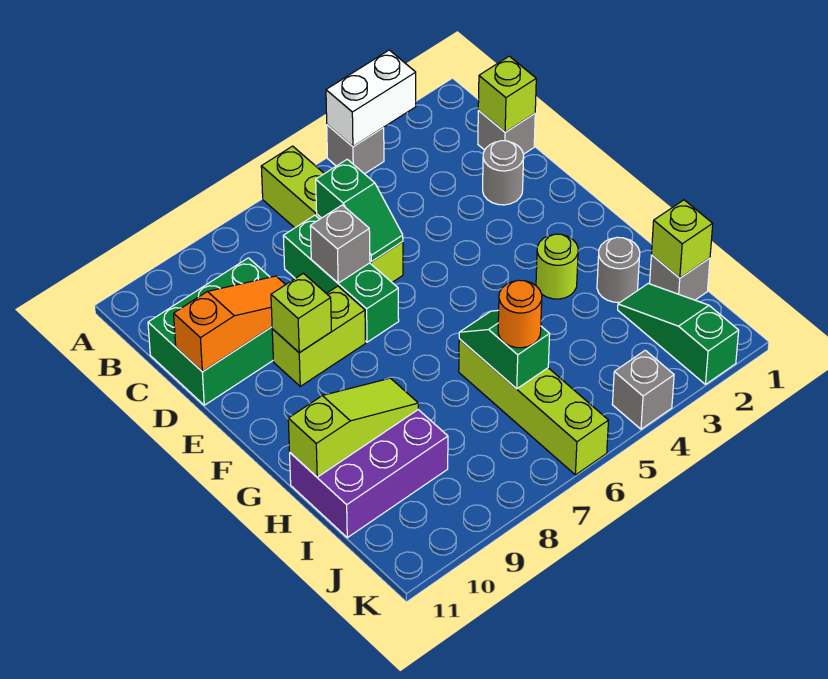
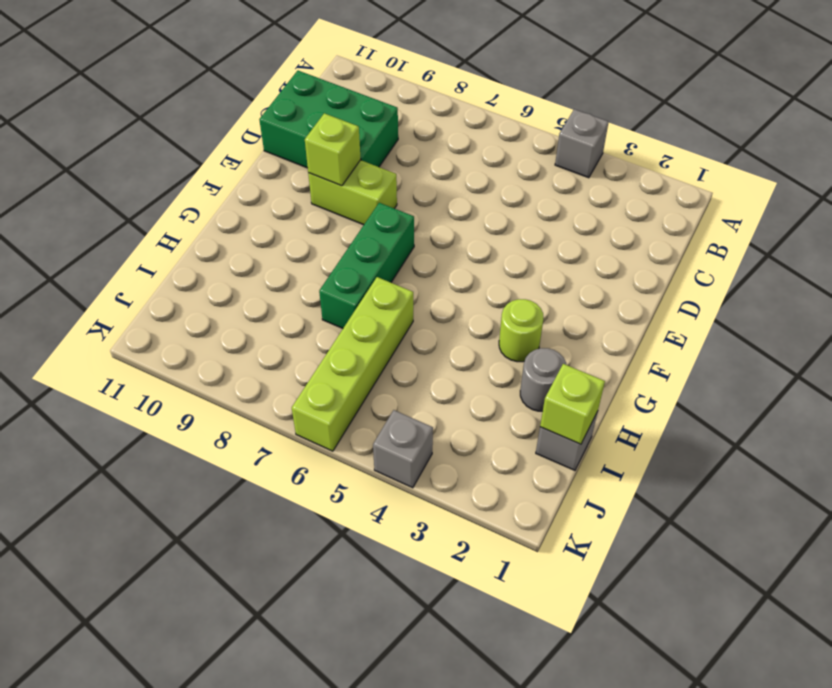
green brick F7:H7 level 1 -> green brick C7:E7 level 1
none -> lime brick A6:D6 level 1
none -> grey brick C1 level 1
none -> grey round brick D2 level 1

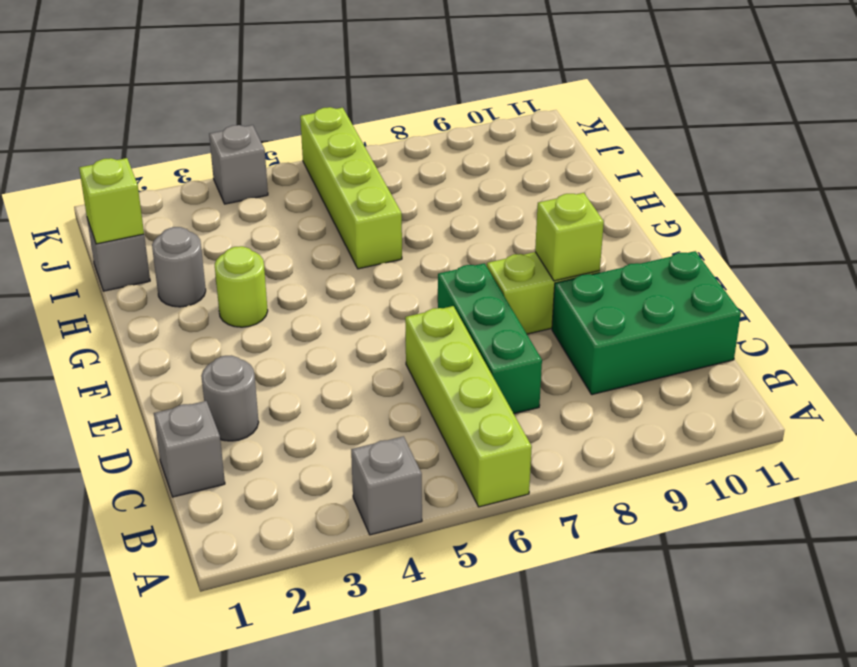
none -> purple brick H9:I11 level 1
none -> green slope I2:K2 level 1 top K
none -> white brick A3:A4 level 2

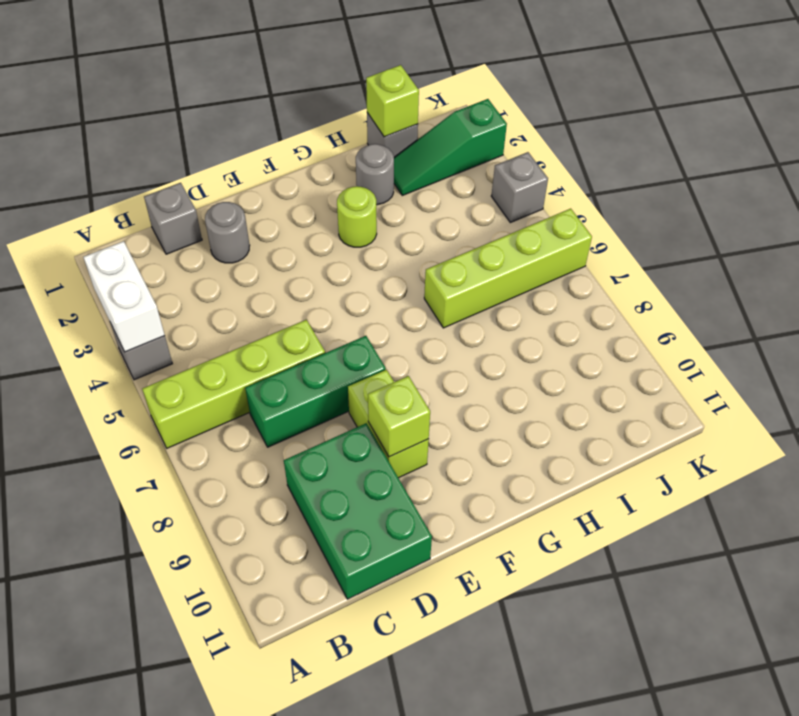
none -> purple brick H9:I11 level 1
none -> lime brick C1 level 2
none -> green slope C6:D6 level 2 top C

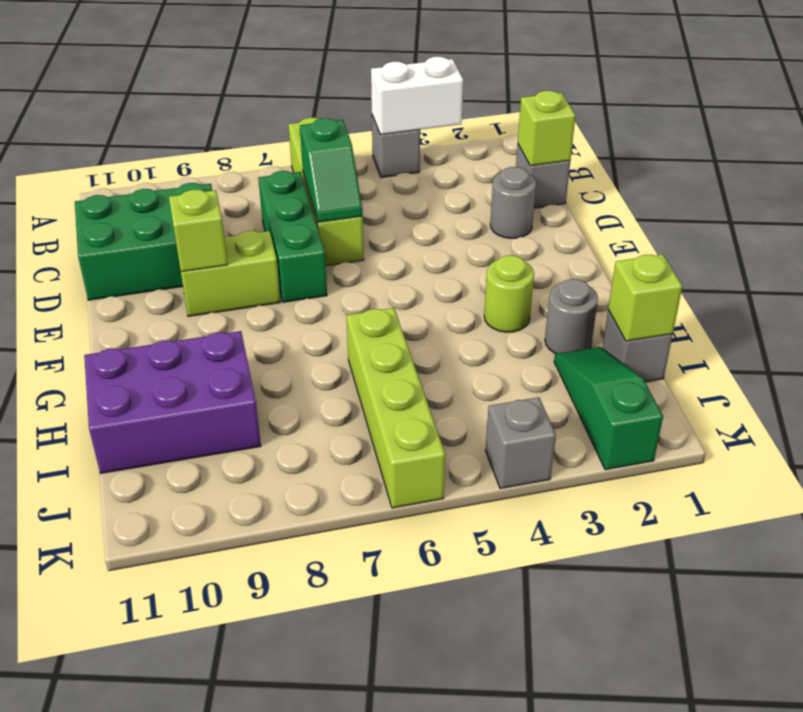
none -> grey brick D7 level 2
none -> orange slope D9:D11 level 2 top 11
none -> green slope H6:I6 level 2 top I

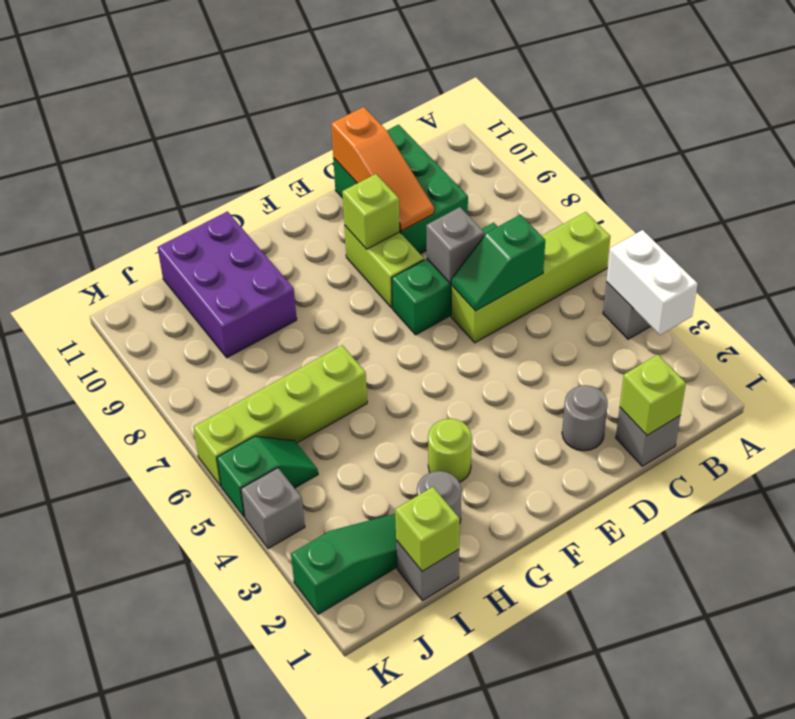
green slope J5:K5 level 1 top K -> green slope H6:I6 level 2 top I
none -> lime slope H9:H11 level 2 top 11
none -> orange round brick I6 level 3

